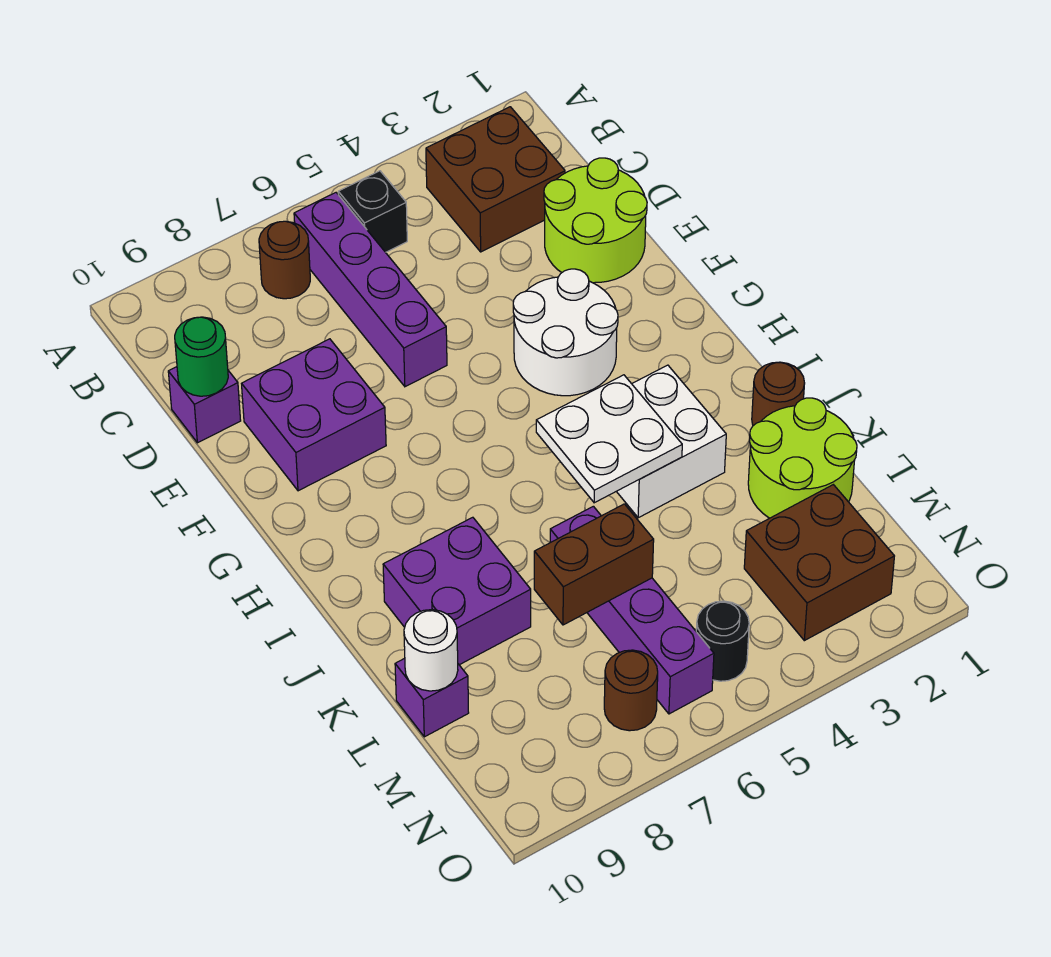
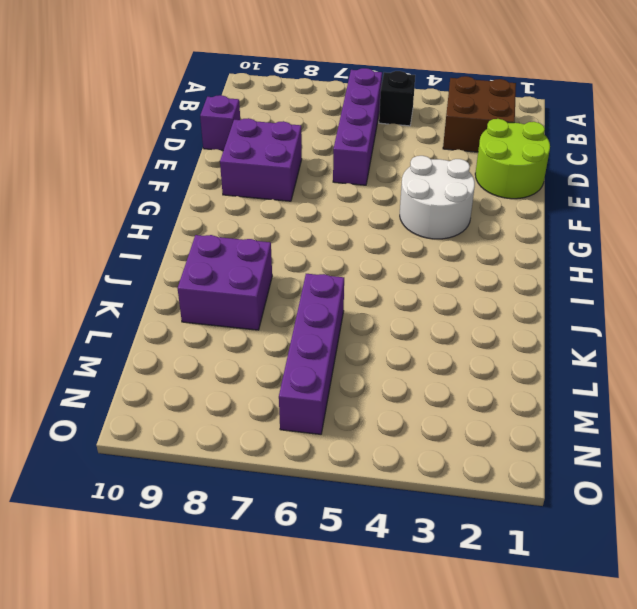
none -> brown round brick B7 level 1
none -> white brick I3:J4 level 1
none -> brown round brick J1 level 1

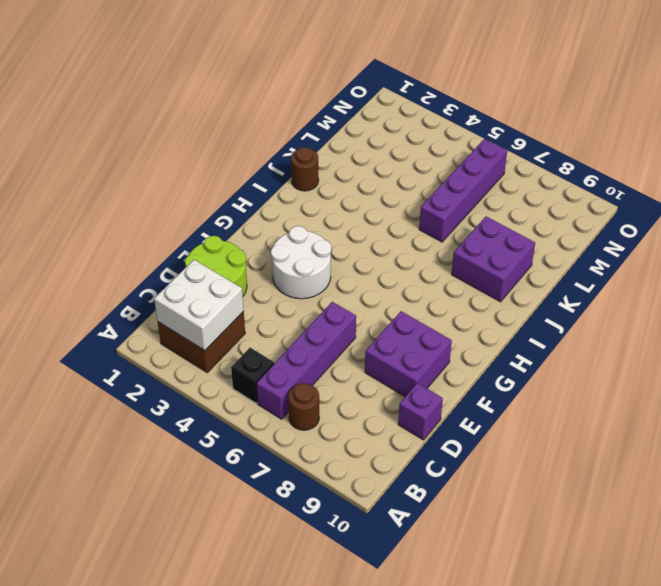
white brick B2:C3 level 2 -> white brick I3:J4 level 1
none -> lime round brick K1:L2 level 1
none -> purple brick L10 level 1
none -> brown brick M2:N3 level 1

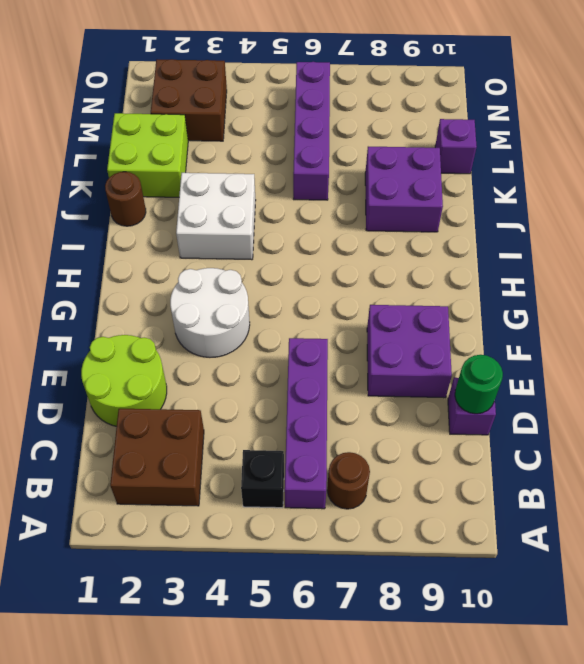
lime brick K1:L2 level 1 -> lime round brick K1:L2 level 1
none -> black round brick N5 level 1
none -> brown round brick N7 level 1
none -> white plate I4:J5 level 2

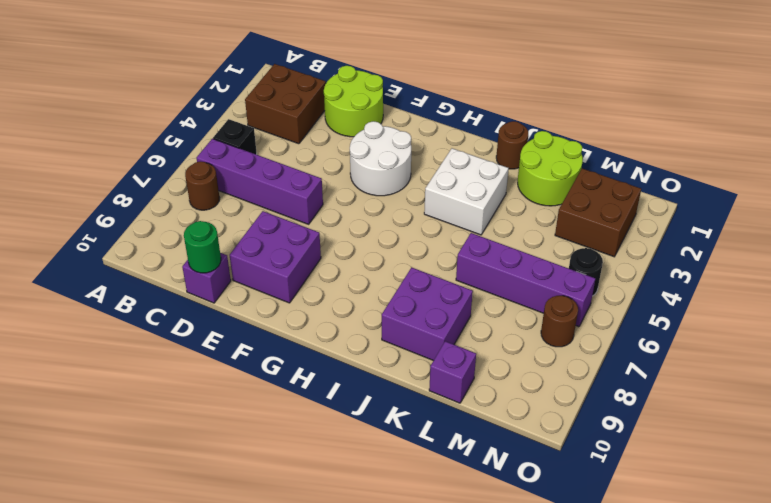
none -> white plate I4:J5 level 2
none -> brown brick L6:L7 level 2
none -> white round brick L10 level 2

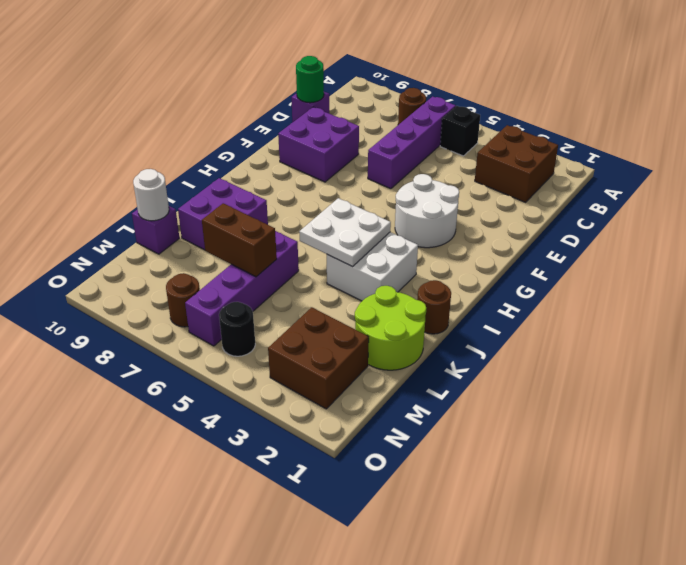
none -> lime round brick D1:E2 level 1

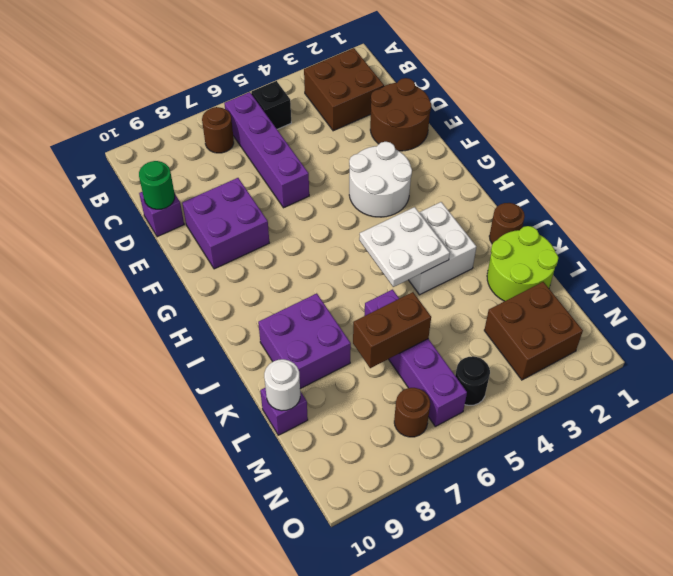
brown round brick D1:E2 level 1 -> lime round brick D1:E2 level 1

